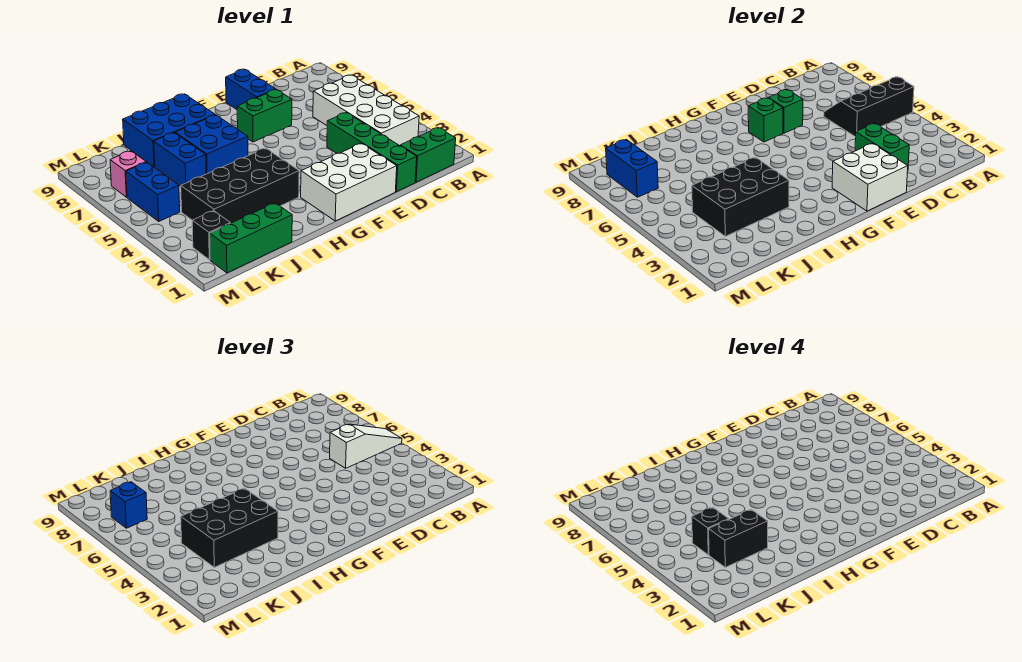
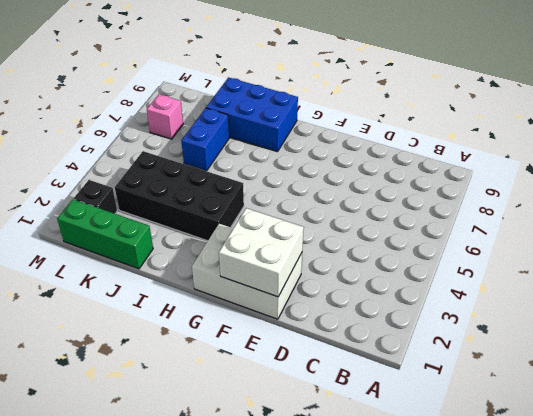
none -> green brick B1:C1 level 1
none -> white brick B3:C6 level 1
none -> green brick D1:D4 level 1

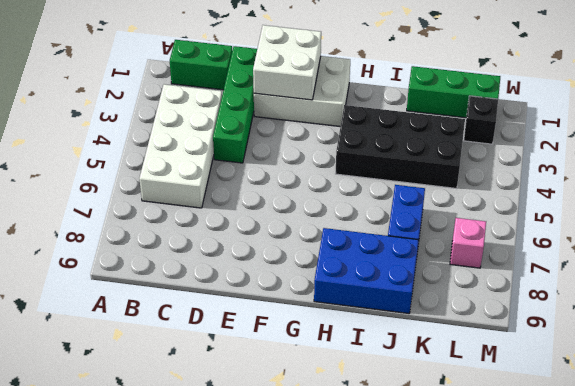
none -> green brick E7:F7 level 1
none -> blue brick E8:E9 level 1
none -> blue brick H6:I7 level 1

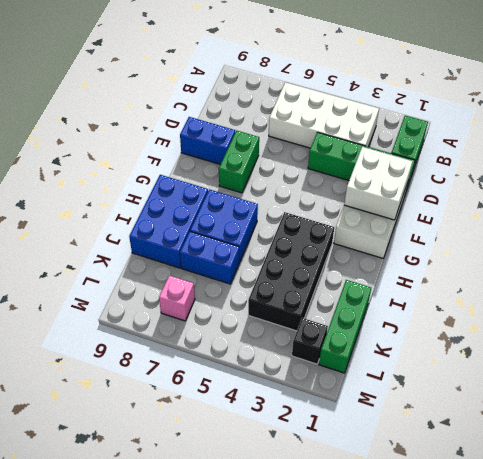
none -> blue brick L5:L6 level 1
none -> black slope A5:C6 level 2 top 5
none -> green brick D2:D3 level 2

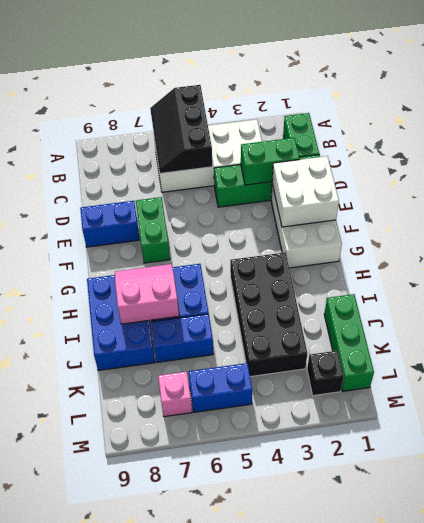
pink slope H7:I8 level 2 top I -> none
none -> green brick E7 level 2
none -> green brick F7 level 2
none -> black brick I3:K4 level 2

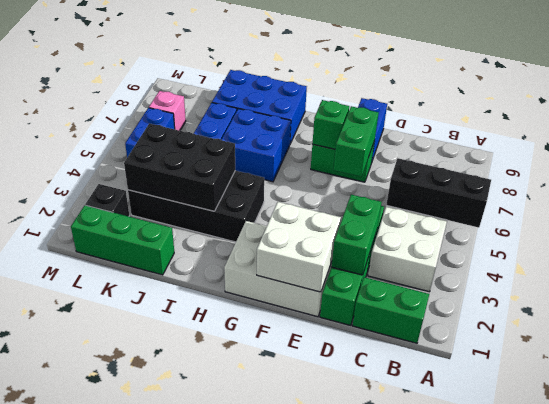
green brick E6:E7 level 2 -> green brick E7 level 2
none -> blue brick L7:L8 level 2
none -> white slope A5:C5 level 3 top C
none -> black brick I3:K4 level 3

